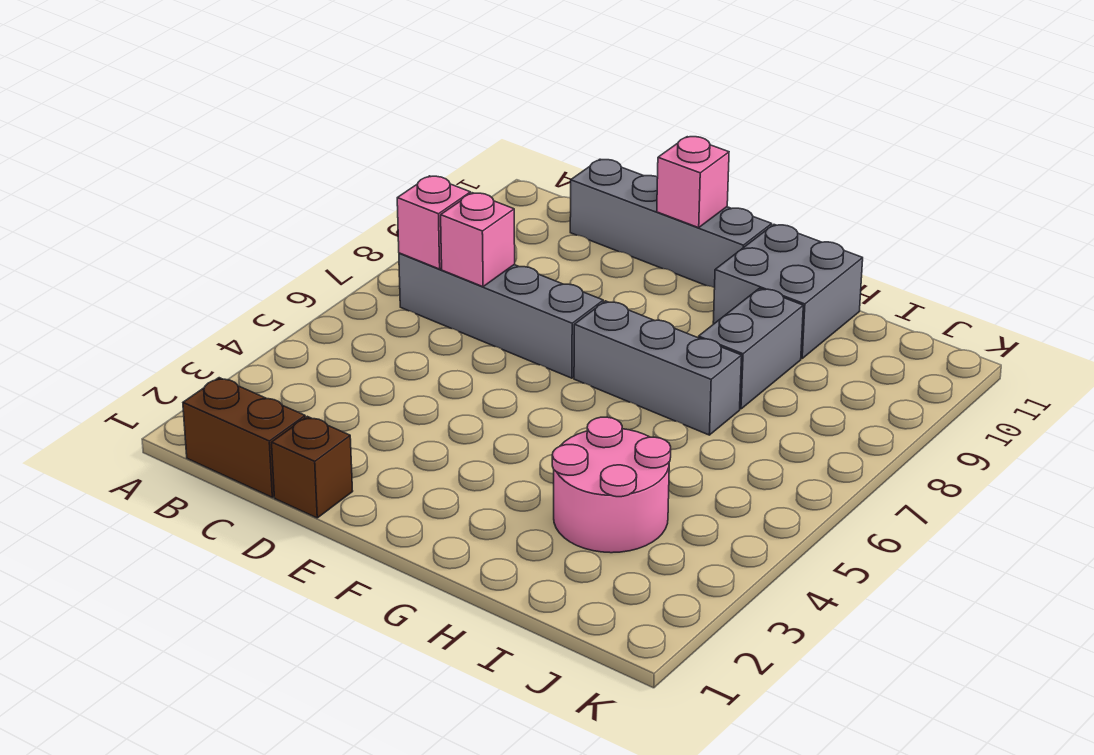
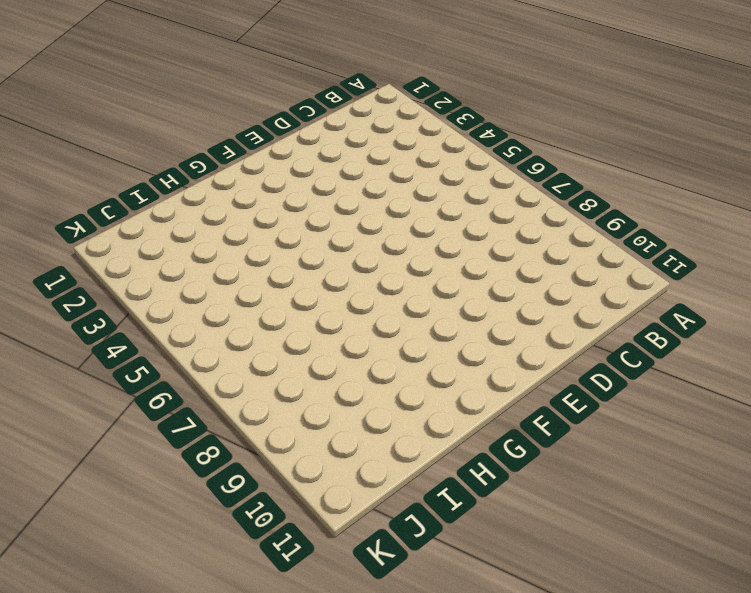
none -> brown brick B1:C1 level 1
none -> grey brick B7:E7 level 1

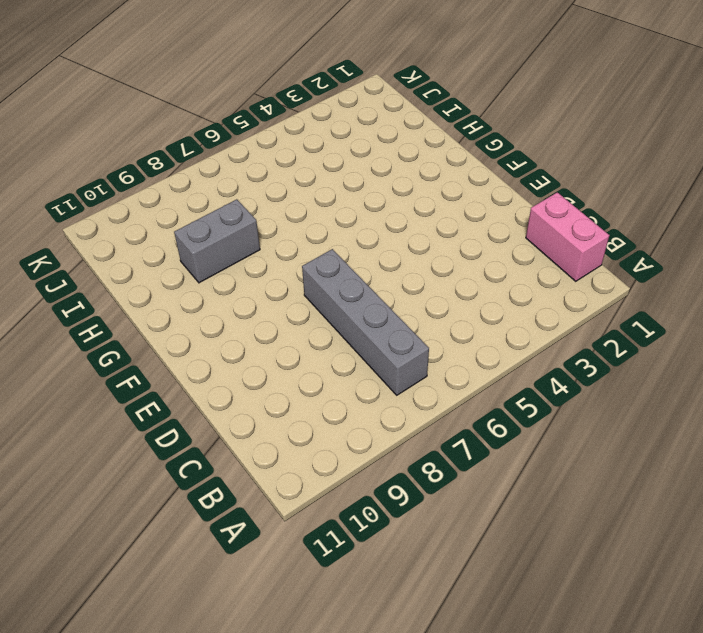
pink brick B1:C1 level 1 -> brown brick B1:C1 level 1
none -> grey brick C11:F11 level 1
none -> brown brick D1 level 1

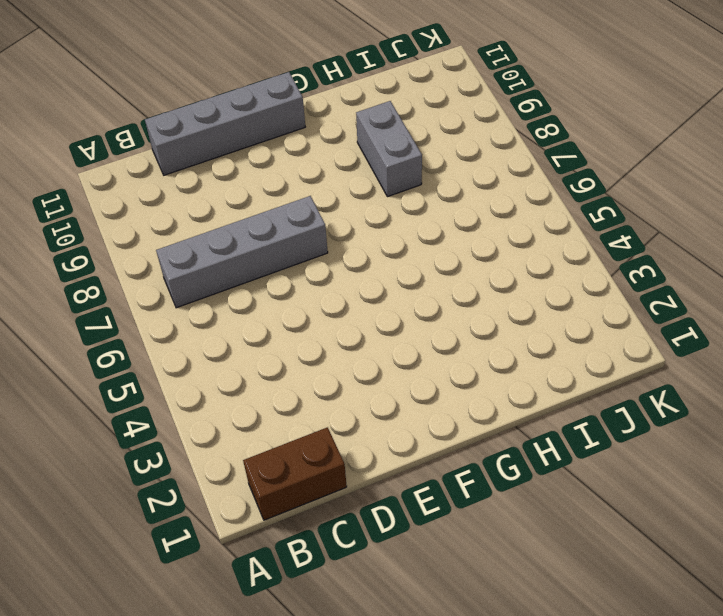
none -> brown brick D1 level 1
none -> grey brick F7:H7 level 1

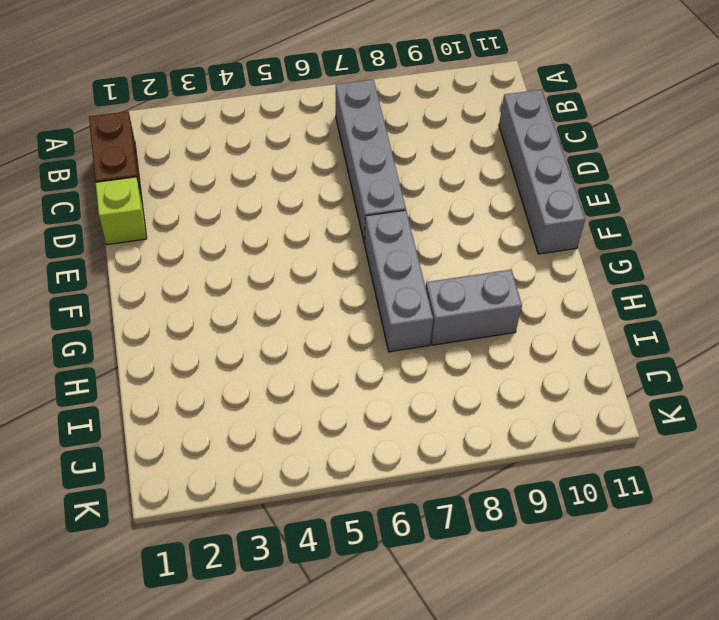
lime brick D1 level 1 -> brown brick D1 level 1
none -> grey brick G10:H11 level 1
none -> pink round brick H3:I4 level 1

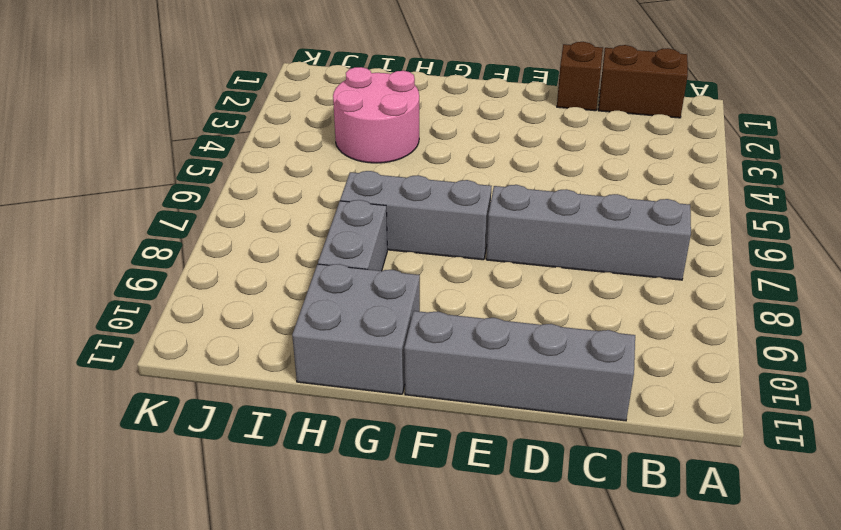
none -> pink brick B7 level 2
none -> pink brick C7 level 2

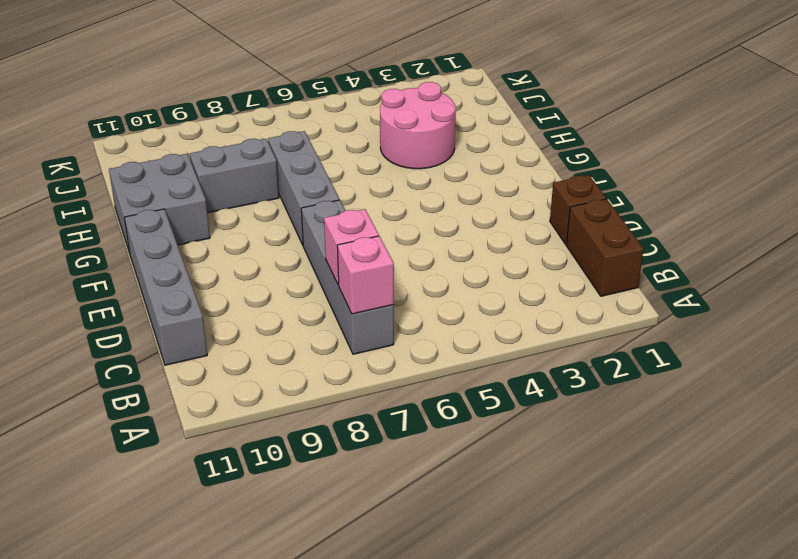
none -> pink brick E11 level 2

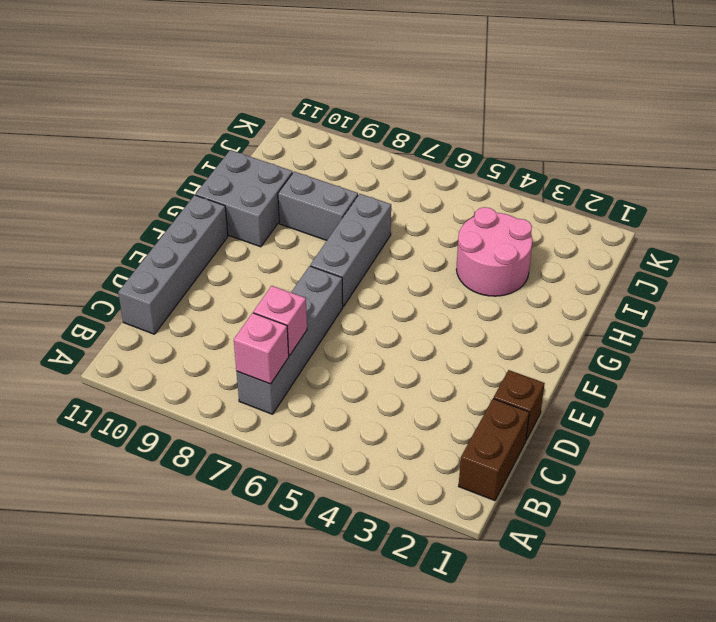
none -> pink brick E11 level 2

